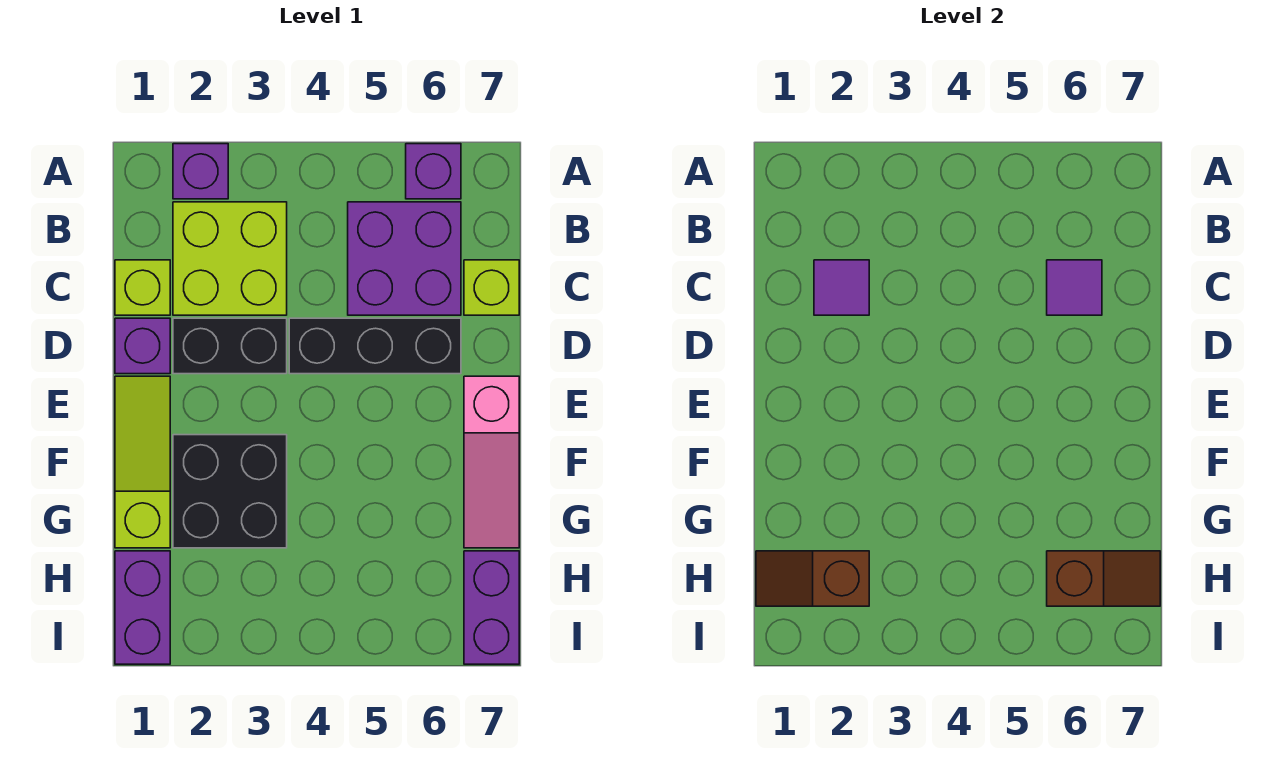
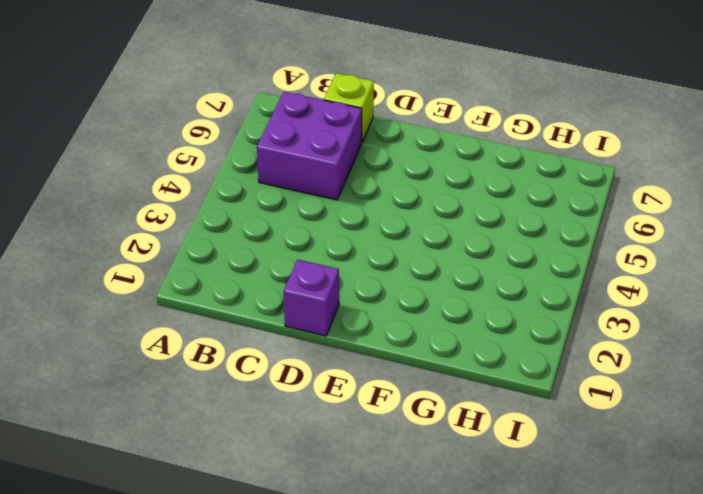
none -> purple brick A2 level 1
none -> purple brick A6 level 1
none -> lime brick B2:C3 level 1

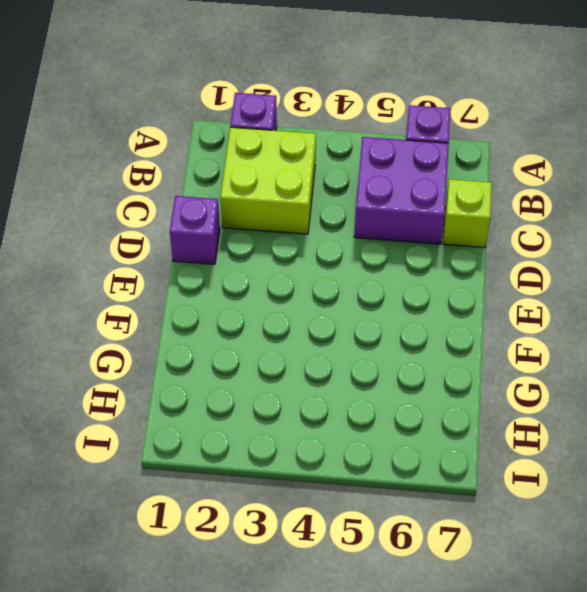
none -> lime brick C1 level 1
none -> black brick D2:D3 level 1
none -> black brick D4:D6 level 1

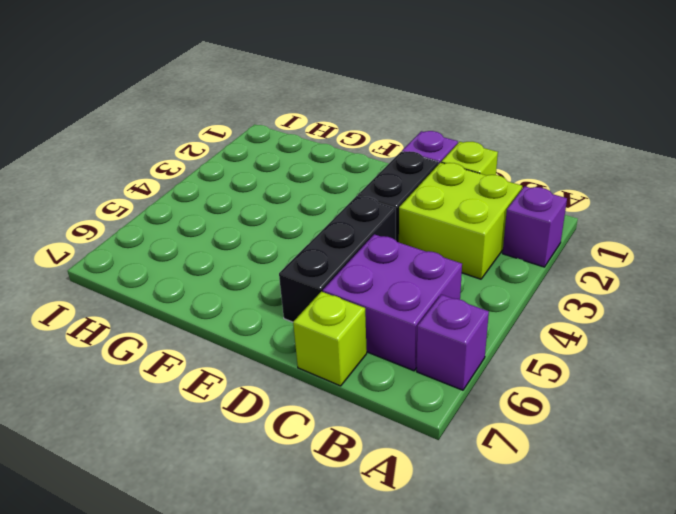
none -> lime slope E1:G1 level 1 top G
none -> pink slope E7:G7 level 1 top E
none -> black brick F2:G3 level 1

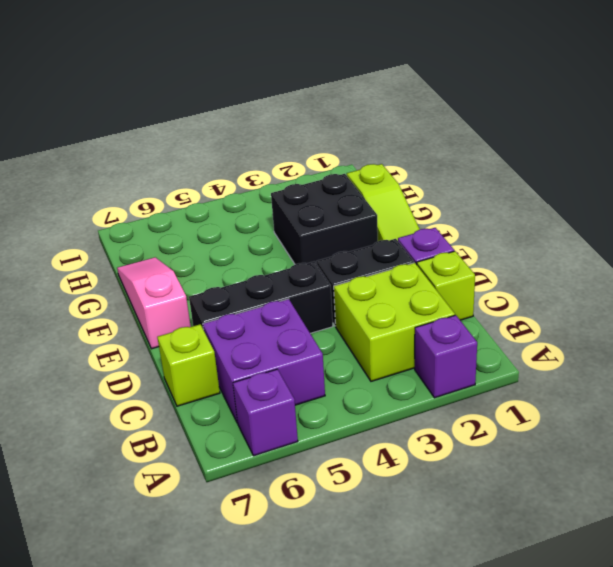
none -> purple brick H1:I1 level 1
none -> purple brick H7:I7 level 1
none -> purple tile C2 level 2

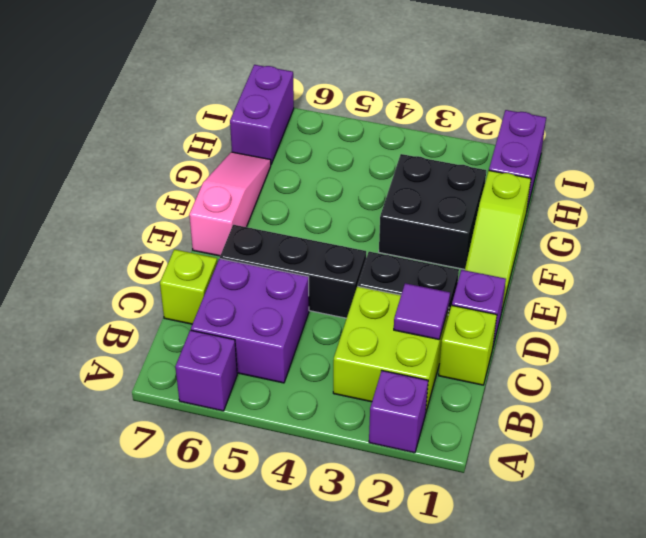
none -> purple tile C6 level 2
none -> brown slope H1:H2 level 2 top 2
none -> brown slope H6:H7 level 2 top 6

